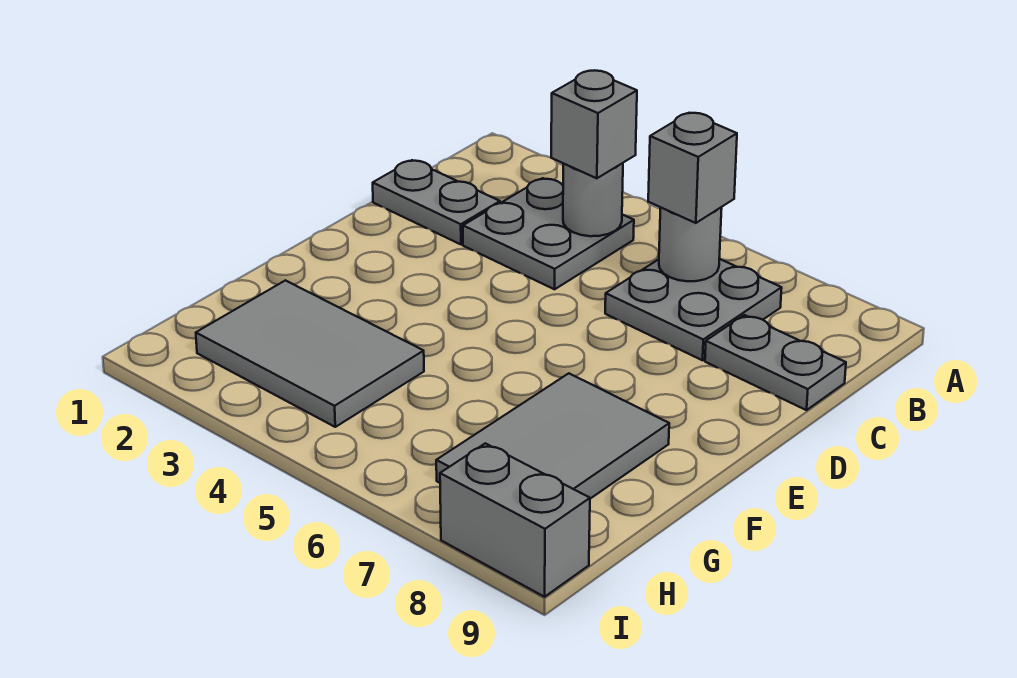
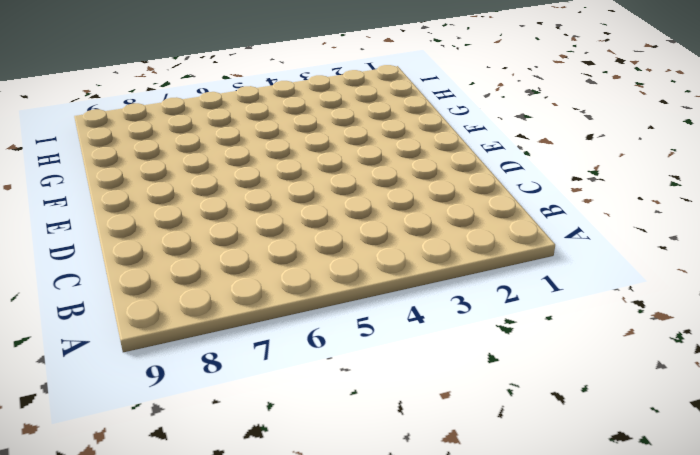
none -> grey plate B3:C4 level 1
none -> grey plate B6:C7 level 1

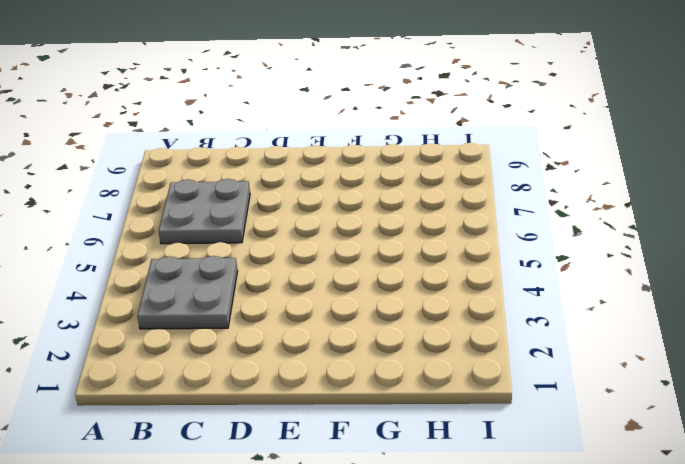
none -> grey plate C1:C2 level 1
none -> grey plate C8:C9 level 1

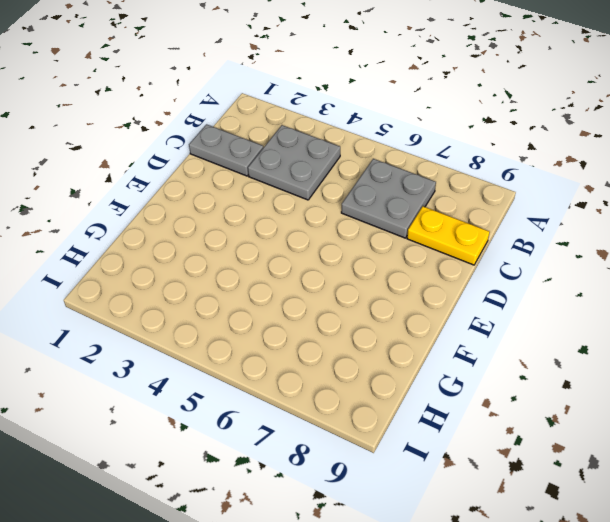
yellow plate C8:C9 level 1 -> grey plate C8:C9 level 1
none -> grey tile F7:H8 level 1
none -> grey tile G2:H4 level 1

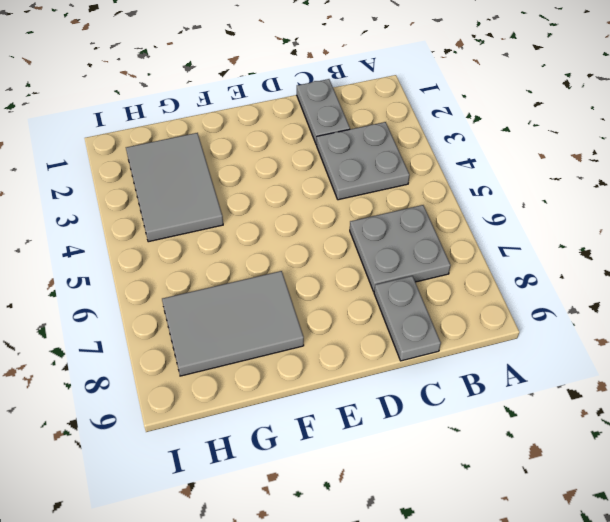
none -> grey brick I8:I9 level 1
none -> grey round brick B4 level 2

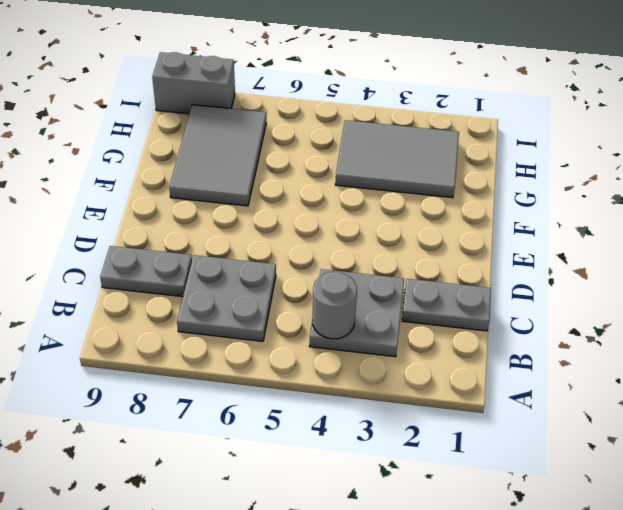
none -> grey round brick B6 level 2
none -> grey brick B4 level 3

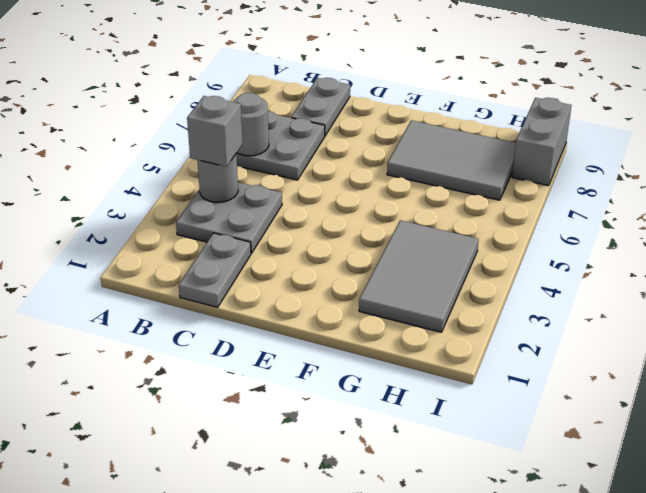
none -> grey brick B6 level 3

